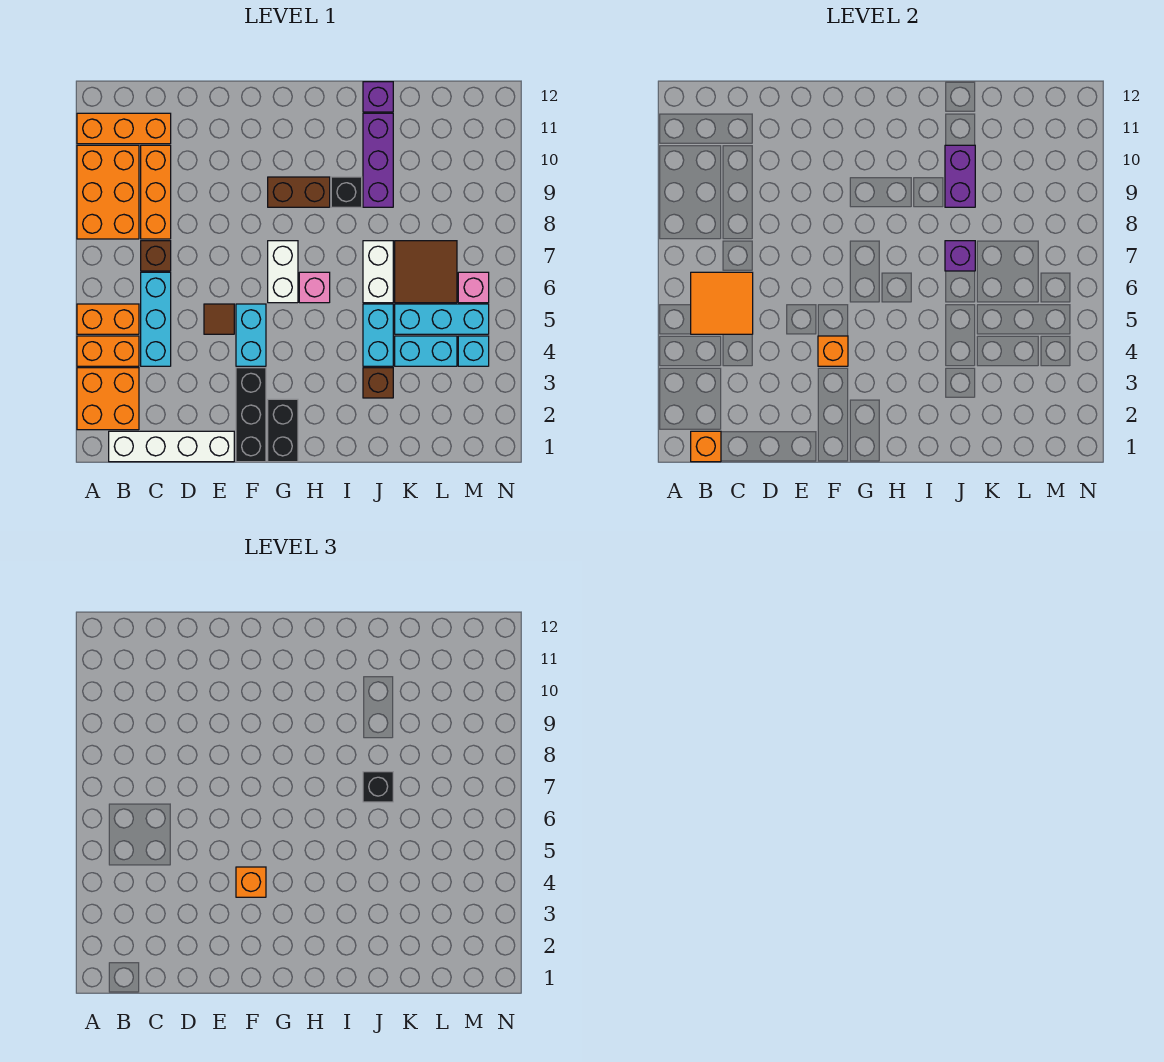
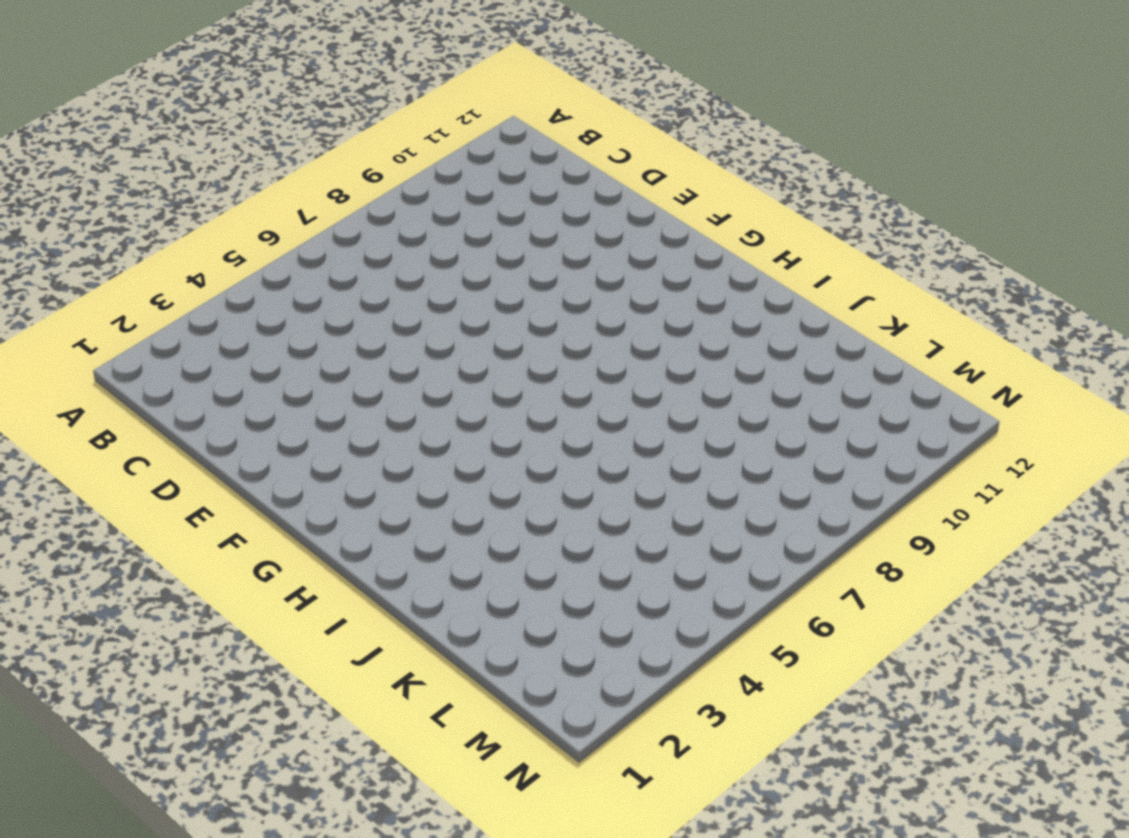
none -> orange brick A2:B3 level 1
none -> orange brick A4:B4 level 1
none -> orange brick A5:B5 level 1
none -> orange brick A8:B10 level 1

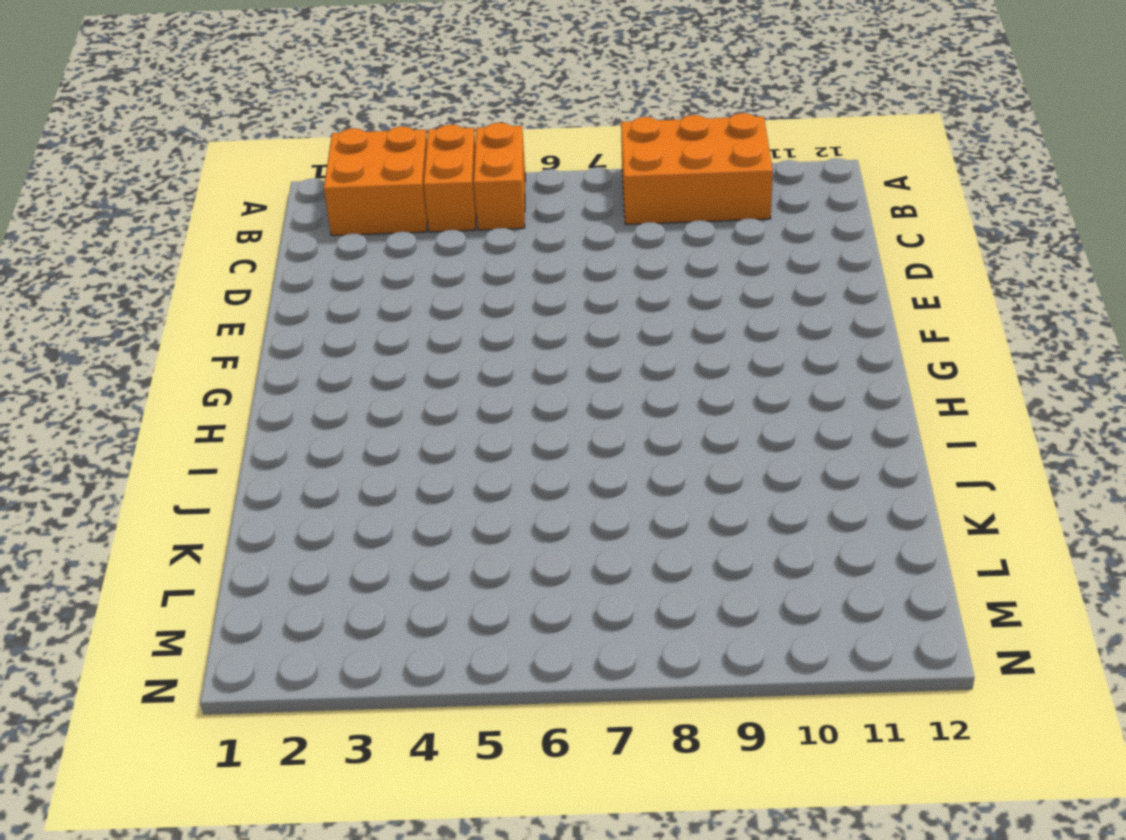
none -> orange brick A11:C11 level 1
none -> white brick B1:E1 level 1
none -> cyan brick C4:C6 level 1
none -> brown brick C7 level 1

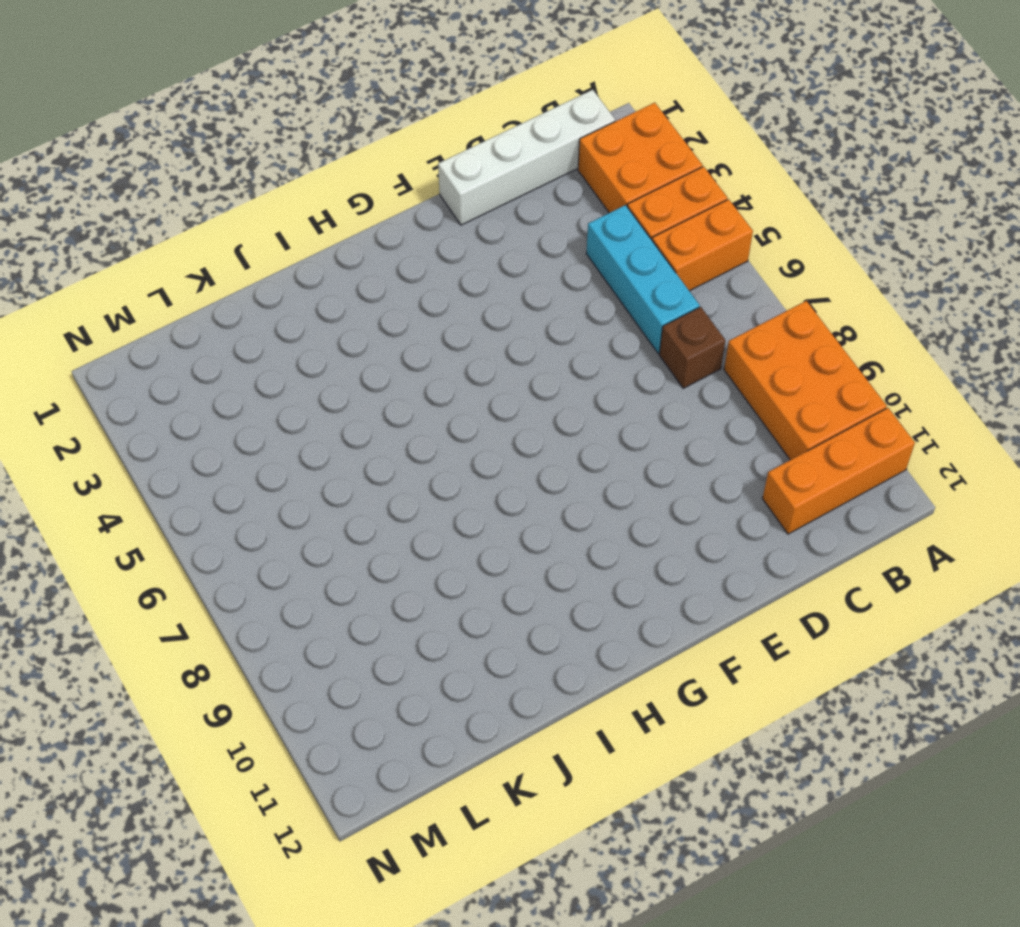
none -> orange brick C8:C10 level 1
none -> brown tile E5 level 1
none -> black brick F1:F3 level 1
none -> cyan brick F4:F5 level 1

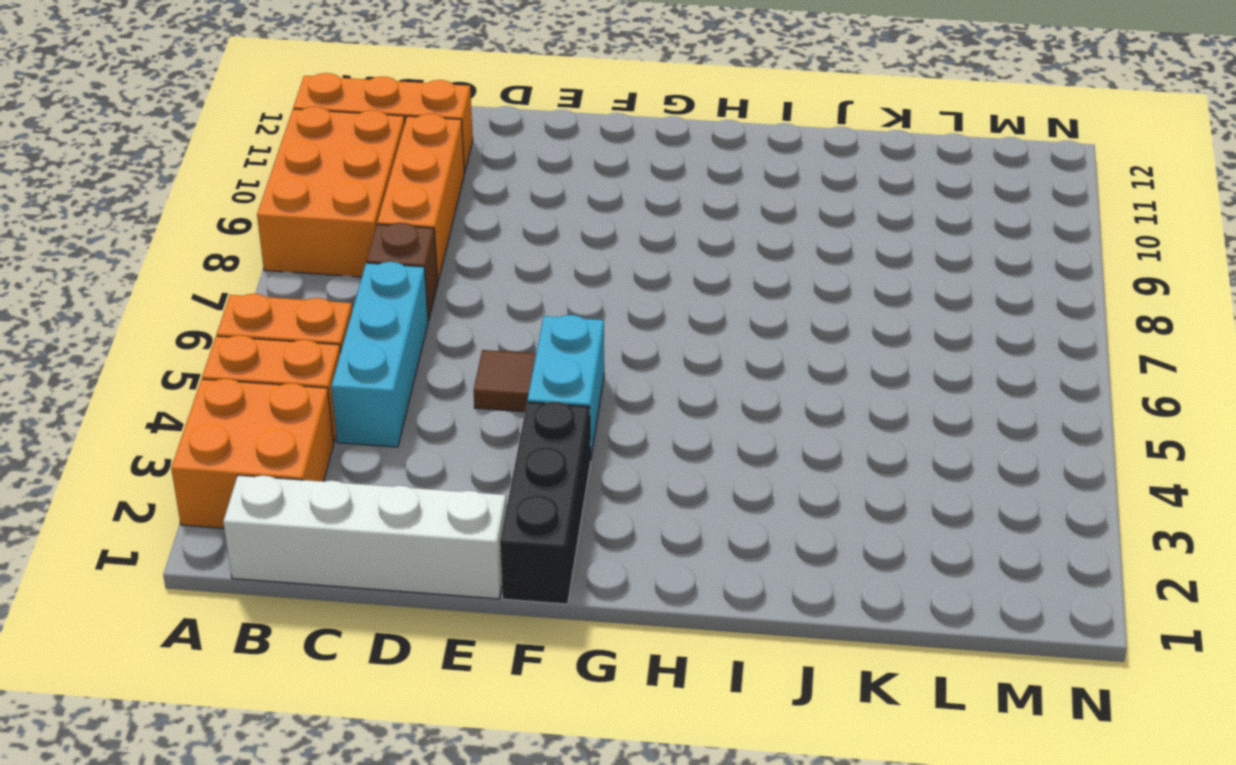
none -> black brick G1:G2 level 1
none -> white brick G6:G7 level 1
none -> brown brick G9:H9 level 1
none -> pink brick H6 level 1

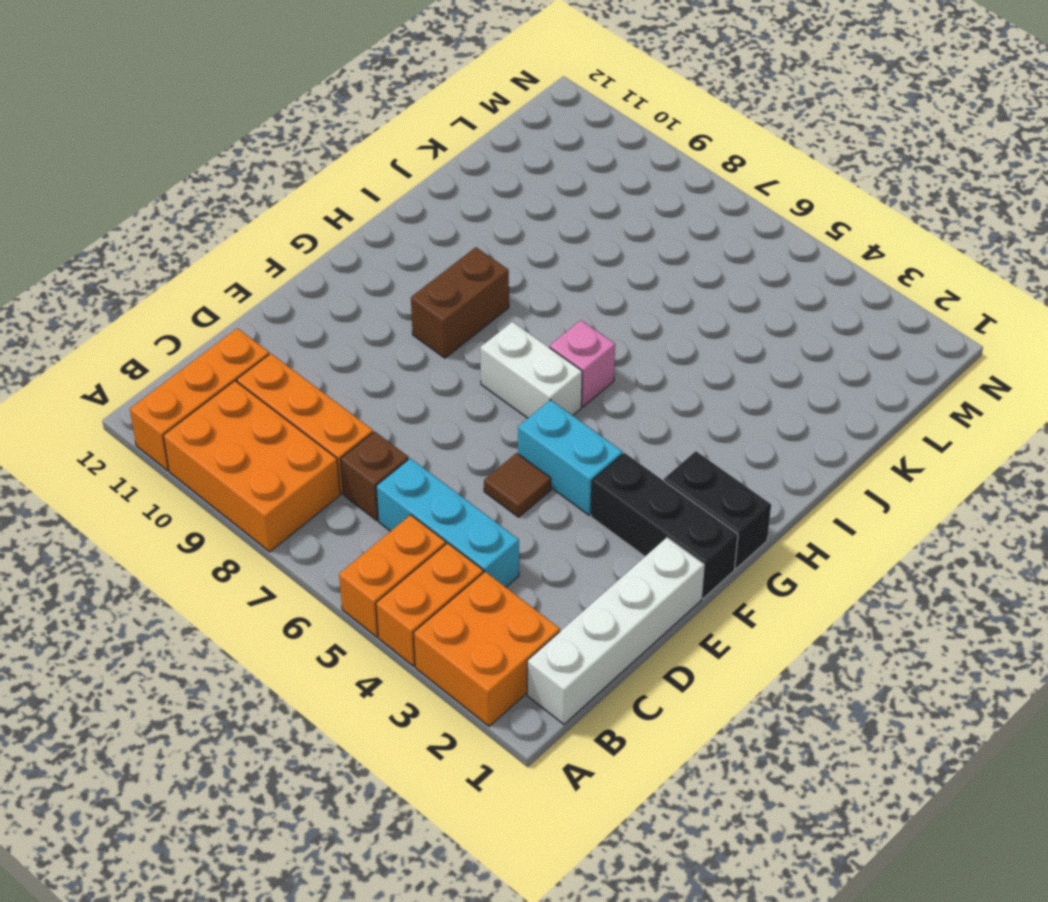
none -> black brick I9 level 1
none -> brown brick J3 level 1
none -> cyan brick J4:J5 level 1
none -> white brick J6:J7 level 1

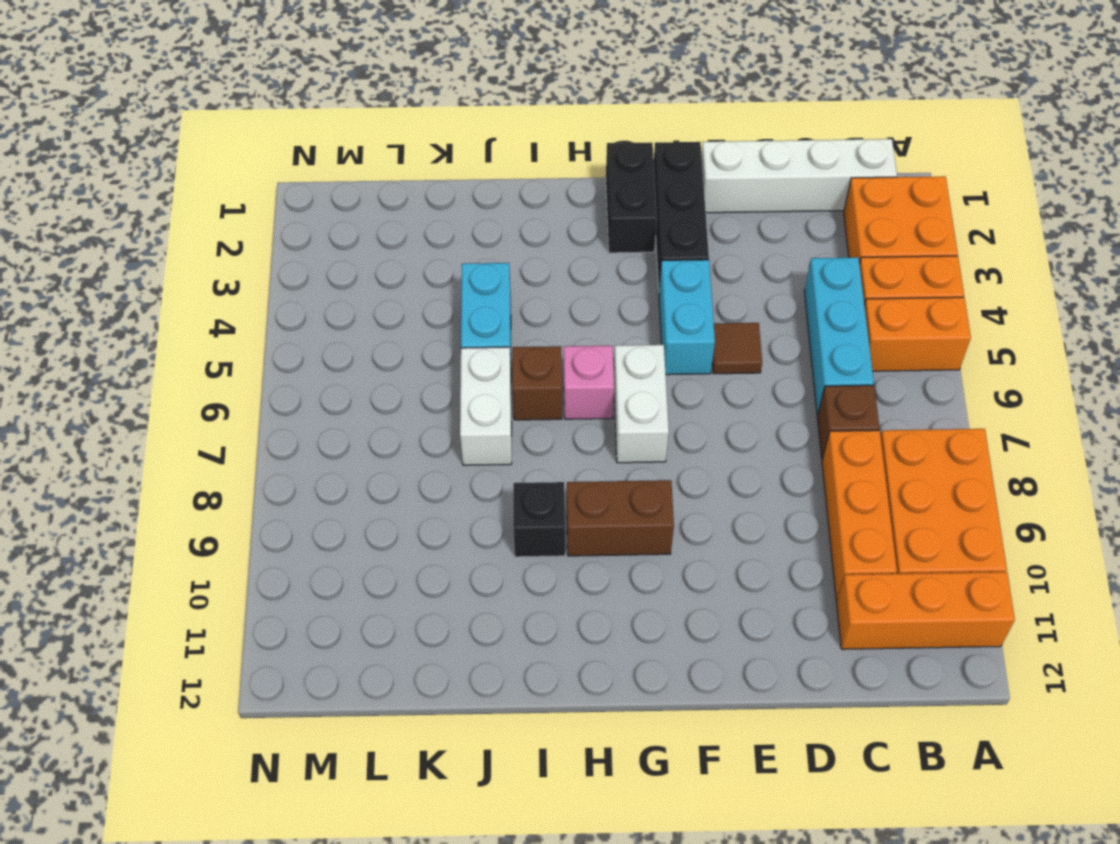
brown brick I6 level 1 -> brown brick J3 level 1
none -> purple brick J9:J11 level 1
none -> purple brick J12 level 1
none -> cyan brick K4:L4 level 1
none -> cyan brick K5:M5 level 1

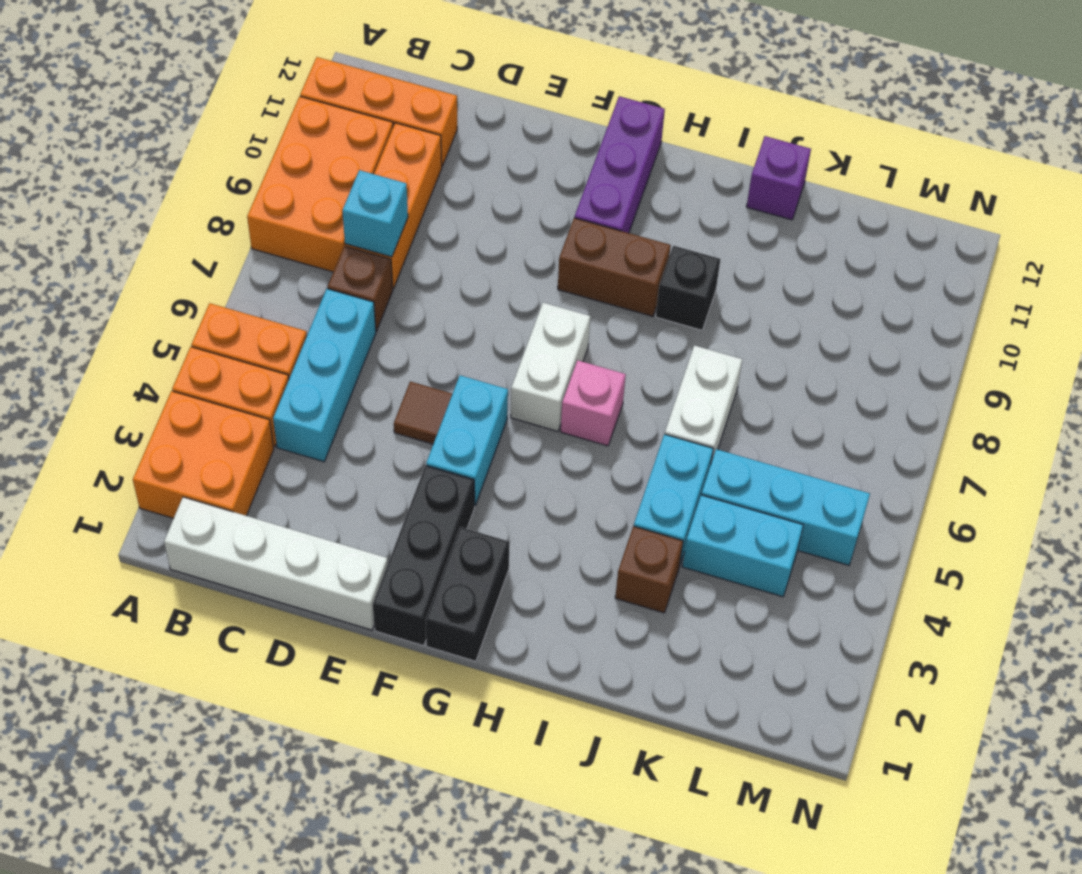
cyan brick C8 level 2 -> cyan brick M4 level 1
purple brick G10:G12 level 1 -> purple brick J9:J11 level 1
none -> brown tile K6:L7 level 1
none -> pink brick M6 level 1
none -> orange brick B1 level 2
none -> orange tile B5:C6 level 2

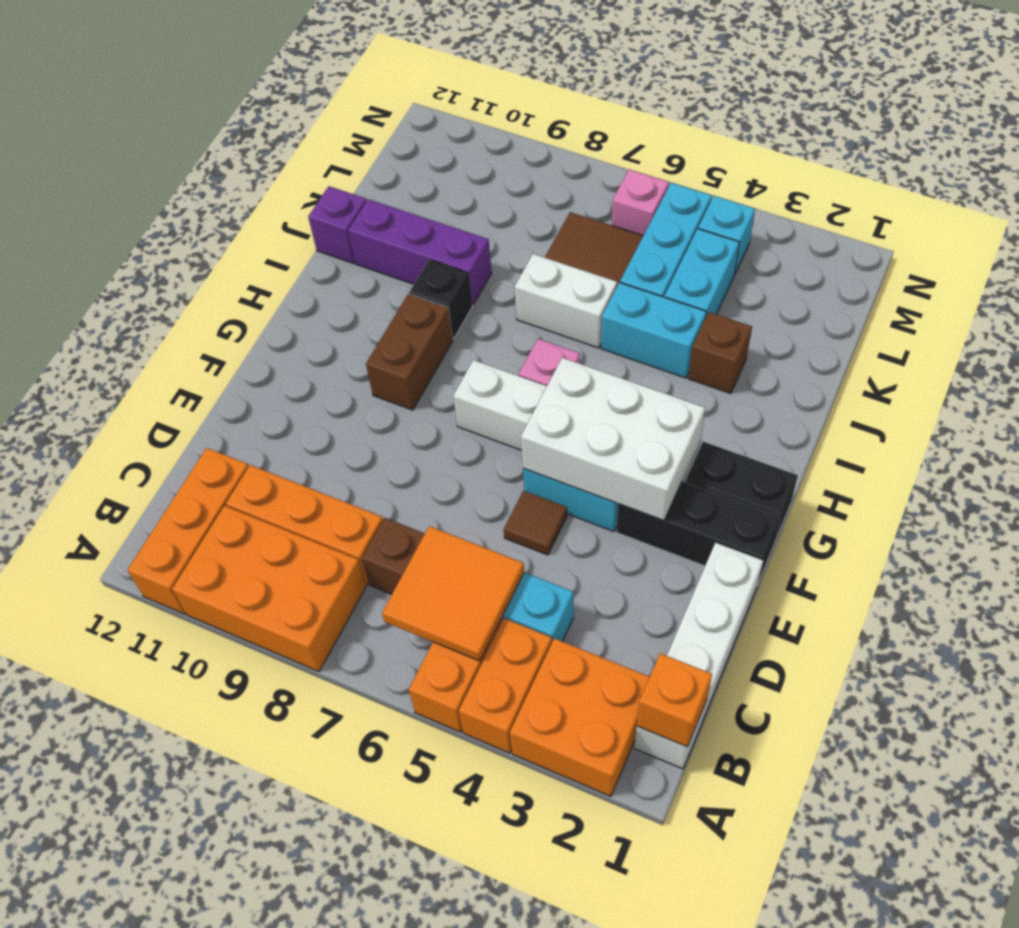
white brick F3:G5 level 2 -> orange brick F4 level 2
none -> purple brick J7 level 2
none -> purple brick J9:J10 level 2
none -> orange brick F4 level 3
none -> black brick J7 level 3

